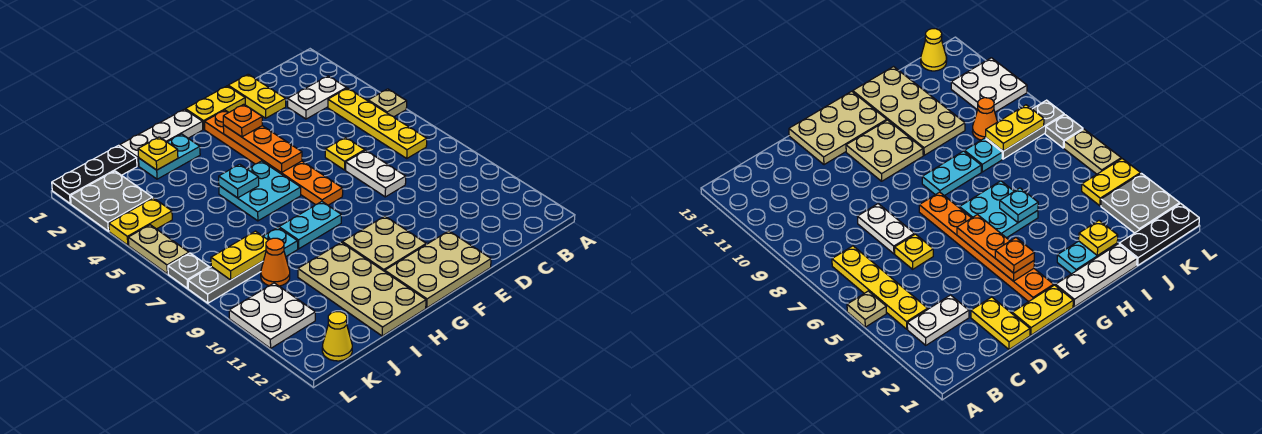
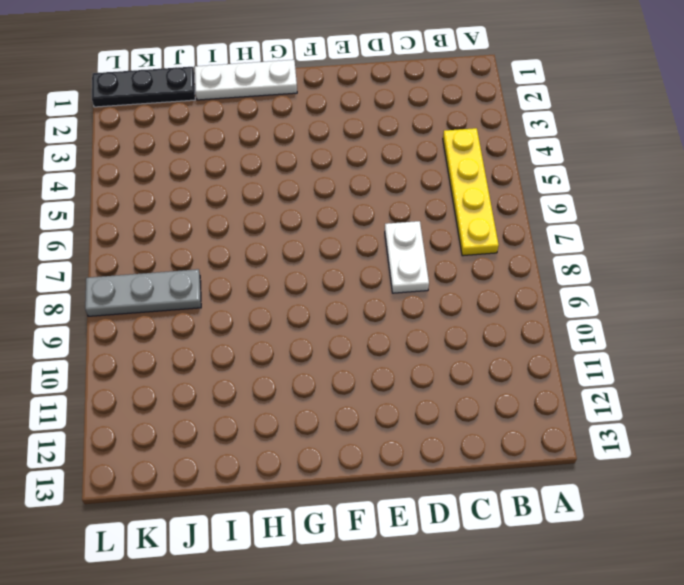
none -> tan plate A5 level 1
none -> white plate B3:C3 level 1
none -> yellow plate D1:D2 level 1
none -> yellow plate D6 level 1

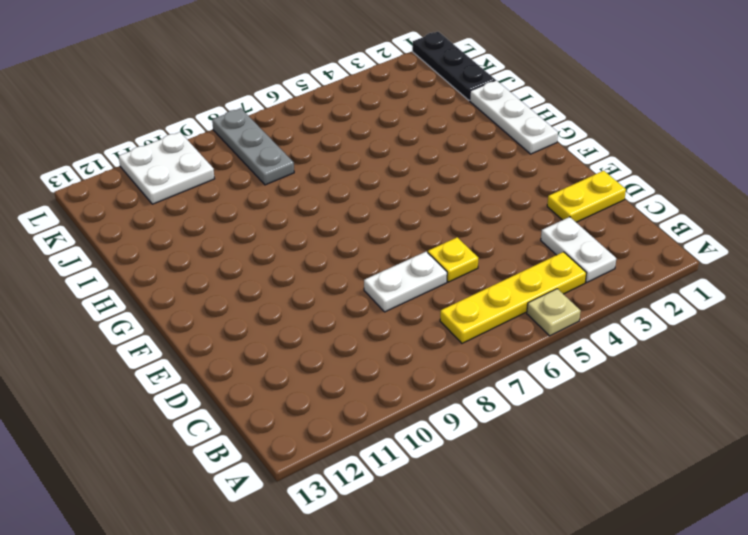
none -> yellow plate E1:F1 level 1
none -> tan plate E12:G13 level 1
none -> orange plate F2:F7 level 1
none -> tan plate F10:G11 level 1

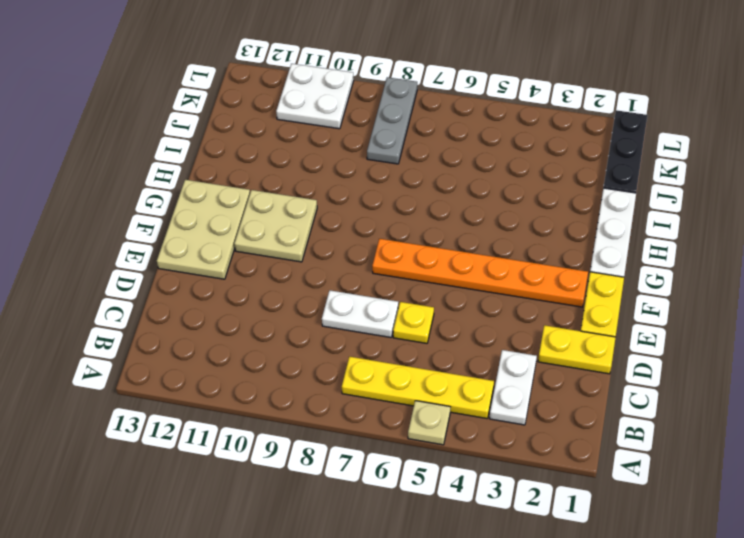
none -> cyan plate G5:H6 level 1
none -> cyan plate G8:H8 level 1
none -> cyan plate H2:I2 level 1
none -> tan plate H10:I13 level 1

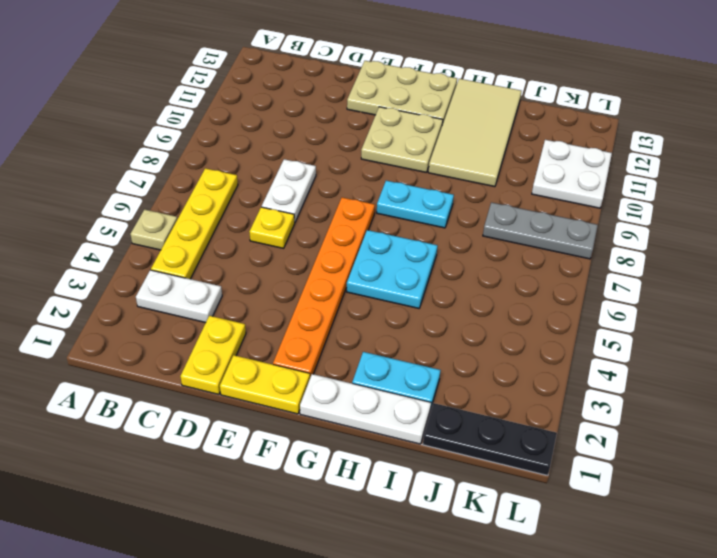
tan tile H10:I13 level 1 -> tan plate H10:I13 level 1
none -> cyan plate I8 level 1
none -> orange cone J9 level 1
none -> grey plate K2:L3 level 1
none -> yellow plate K4:L4 level 1

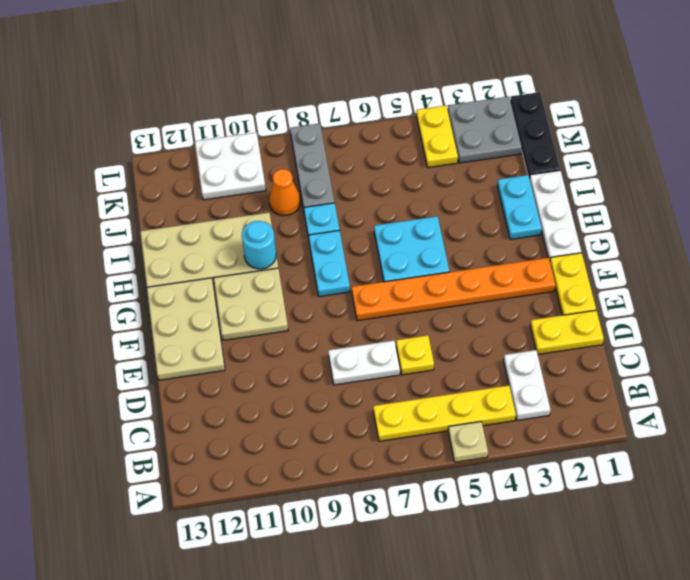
cyan round brick H10 level 2 -> none
none -> yellow cone K13 level 1
none -> tan plate L5:L6 level 1
none -> grey plate L7 level 1
none -> orange plate F3:F5 level 2

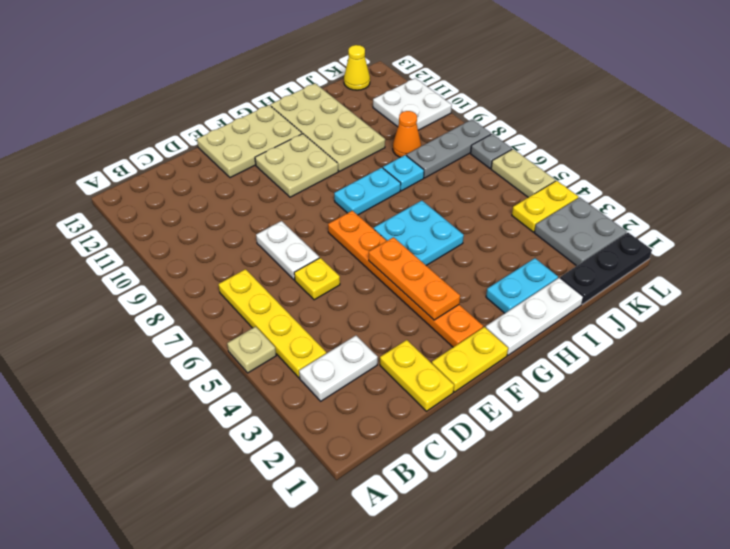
none -> cyan plate H5 level 2
none -> yellow plate I2 level 2
none -> yellow plate J8:K8 level 2
none -> orange plate F3 level 3

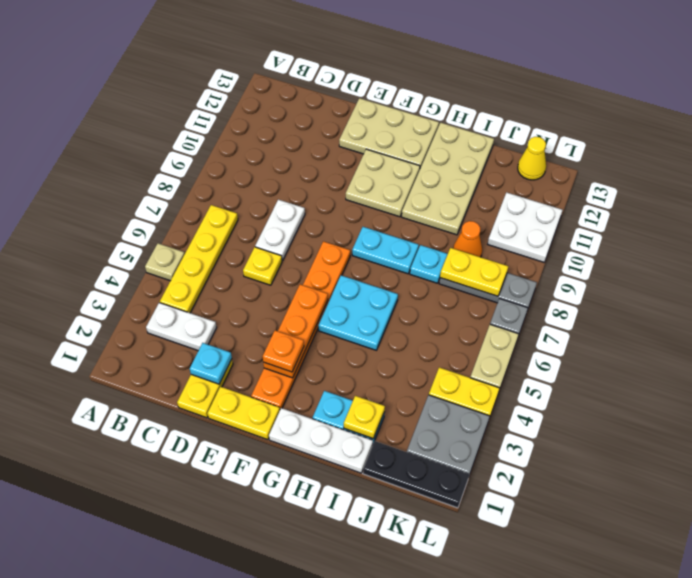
cyan plate D2 level 2 -> cyan plate H5 level 2

